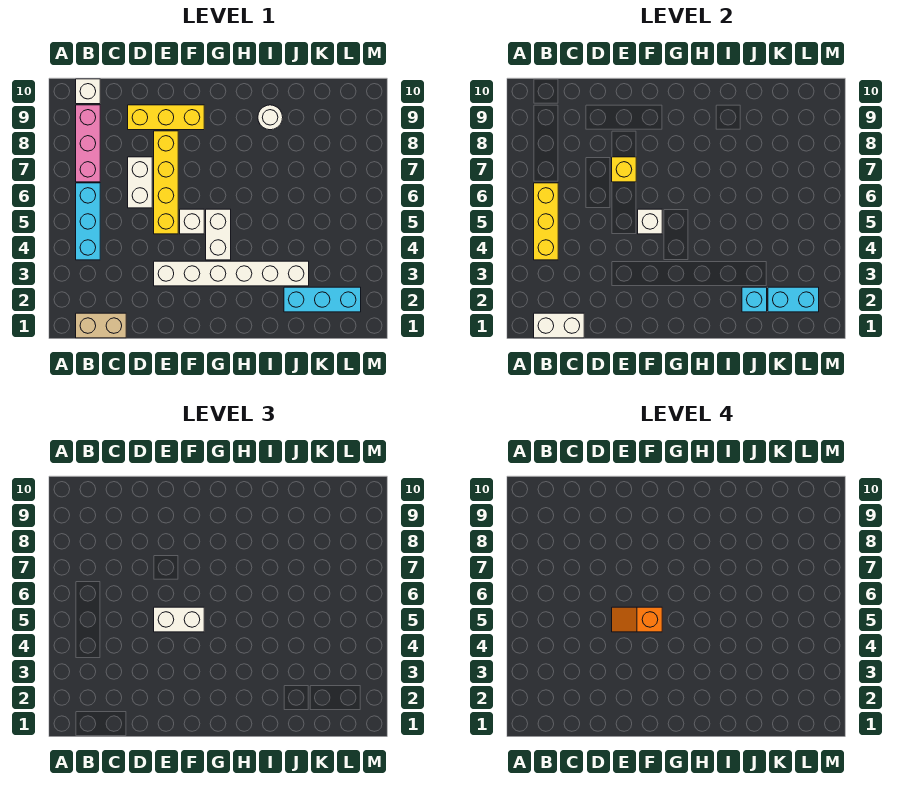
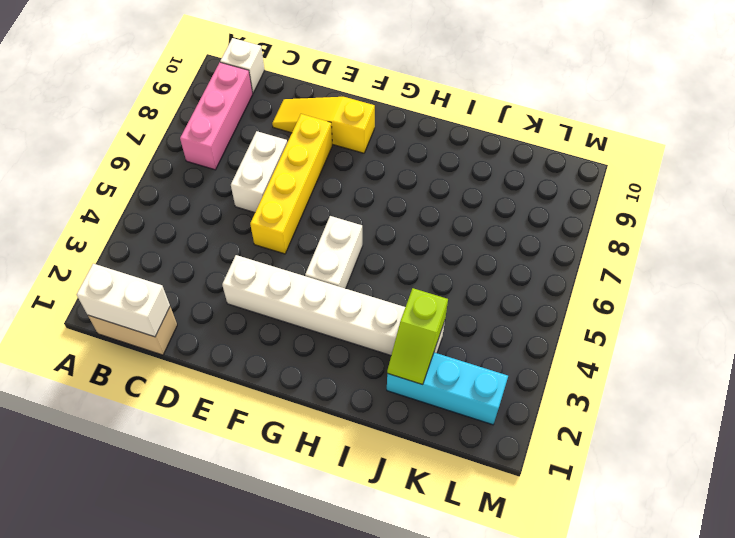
yellow slope D9:F9 level 1 top F -> yellow brick D9:F9 level 1
lime slope J2:J3 level 2 top 3 -> cyan brick J2 level 2
none -> cyan brick B4:B6 level 1
none -> white brick F5 level 1
none -> white round brick I9 level 1

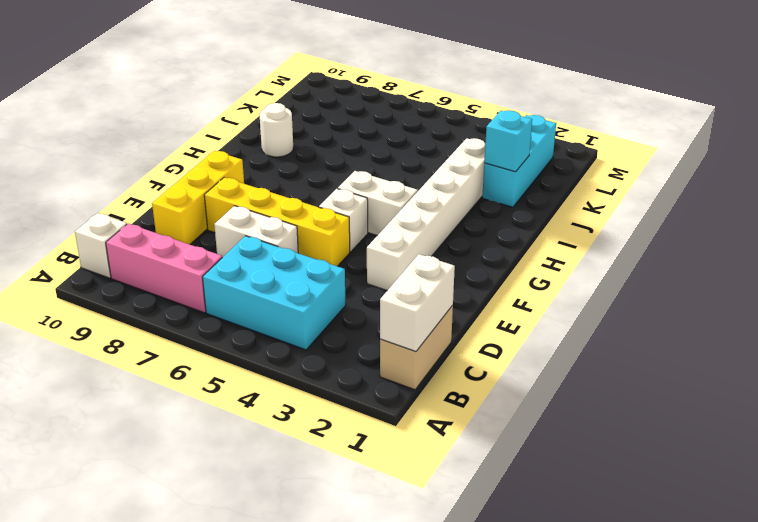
cyan brick B4:C6 level 1 -> cyan brick B4:B6 level 1
none -> yellow brick B4:B6 level 2
none -> yellow brick E7 level 2
none -> white brick F5 level 2

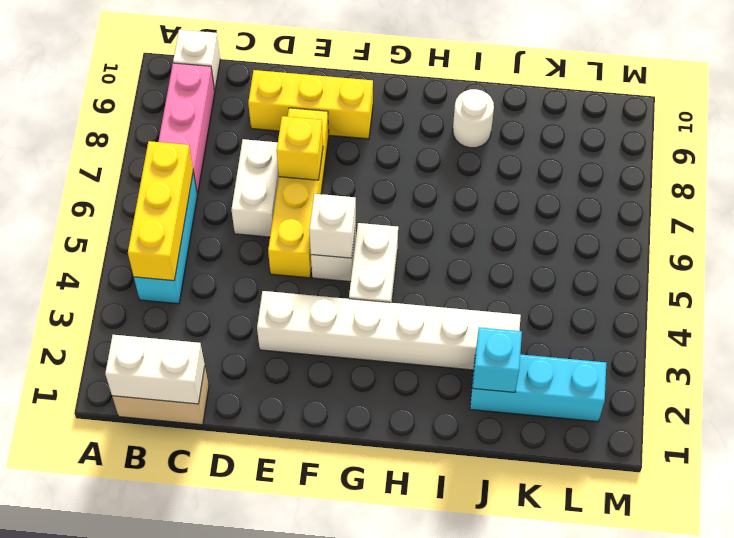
none -> cyan brick K2:L2 level 2
none -> white brick E5:F5 level 3
none -> orange slope E5:F5 level 4 top F

